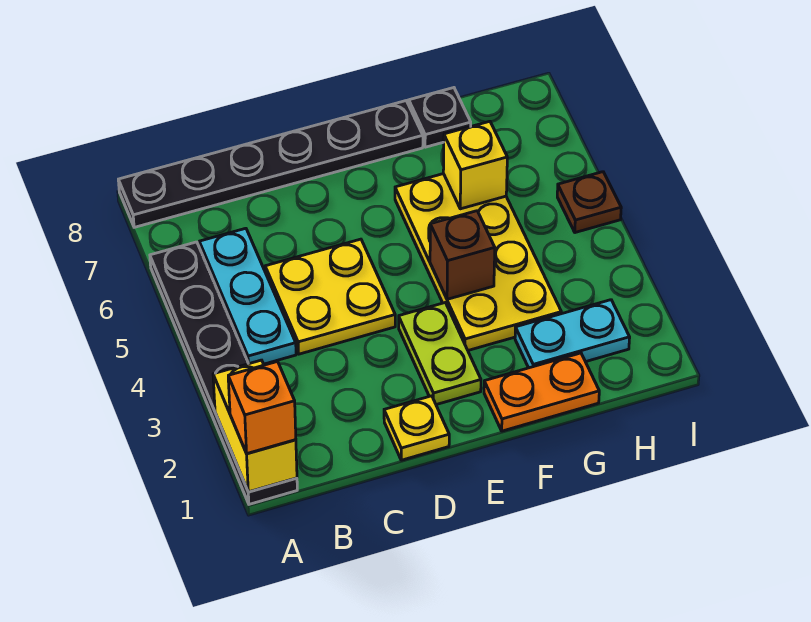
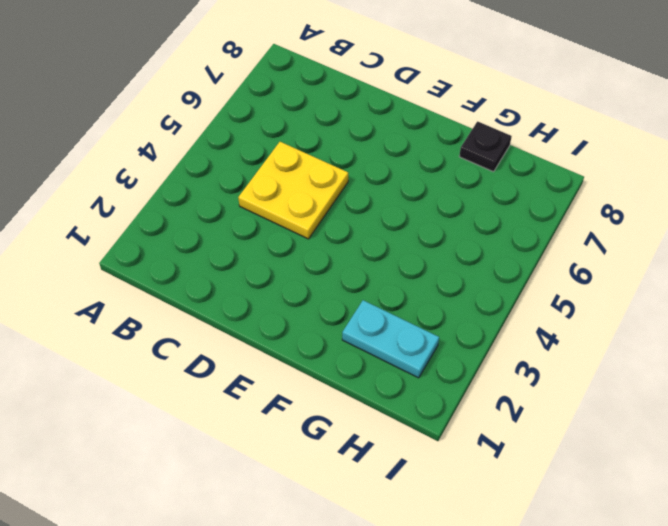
none -> black plate A1:A6 level 1
none -> black plate A8:F8 level 1
none -> cyan plate B4:B6 level 1

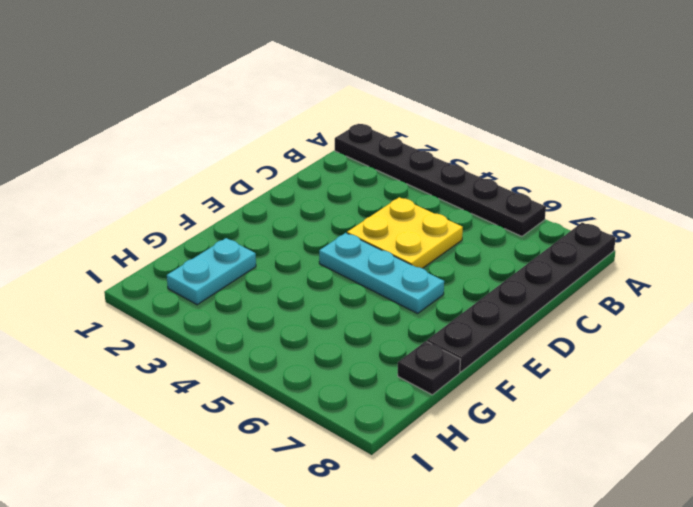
cyan plate E4:E6 level 1 -> cyan plate B4:B6 level 1
none -> yellow plate D1 level 1
none -> lime plate E2:E3 level 1
none -> orange plate F1:G1 level 1

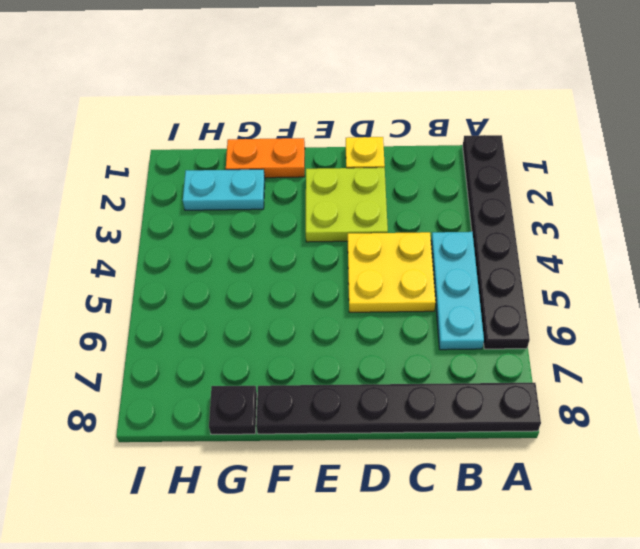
lime plate D2:E3 level 1 -> lime plate E2:E3 level 1
none -> yellow plate F3:G6 level 1
none -> brown plate I5 level 1
none -> yellow brick A1:A2 level 2

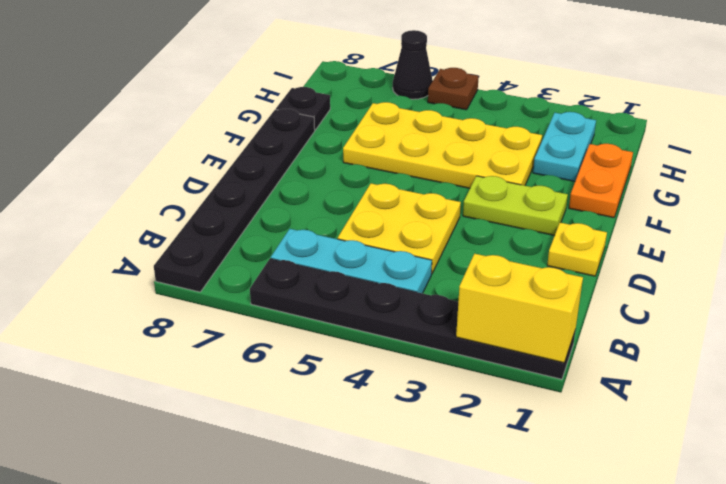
black cone I6 level 1 -> none
none -> brown brick F4 level 2
none -> yellow brick G6 level 2
none -> orange brick A1 level 3

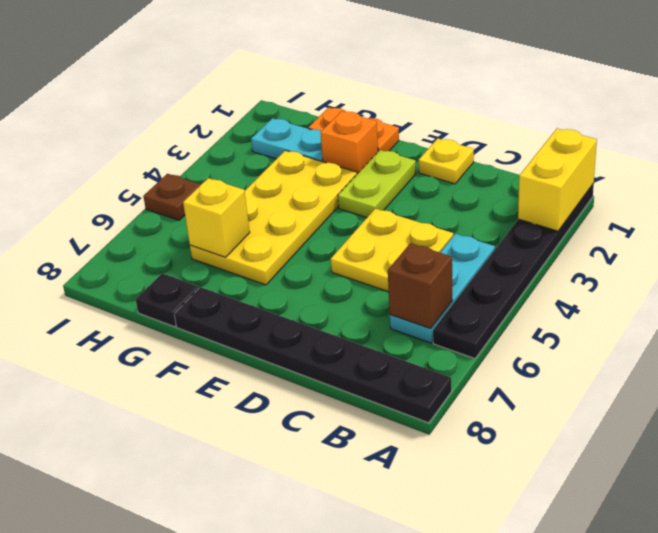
brown brick B6 level 2 -> brown brick F4 level 2
orange brick F2 level 1 -> orange brick A1 level 3

